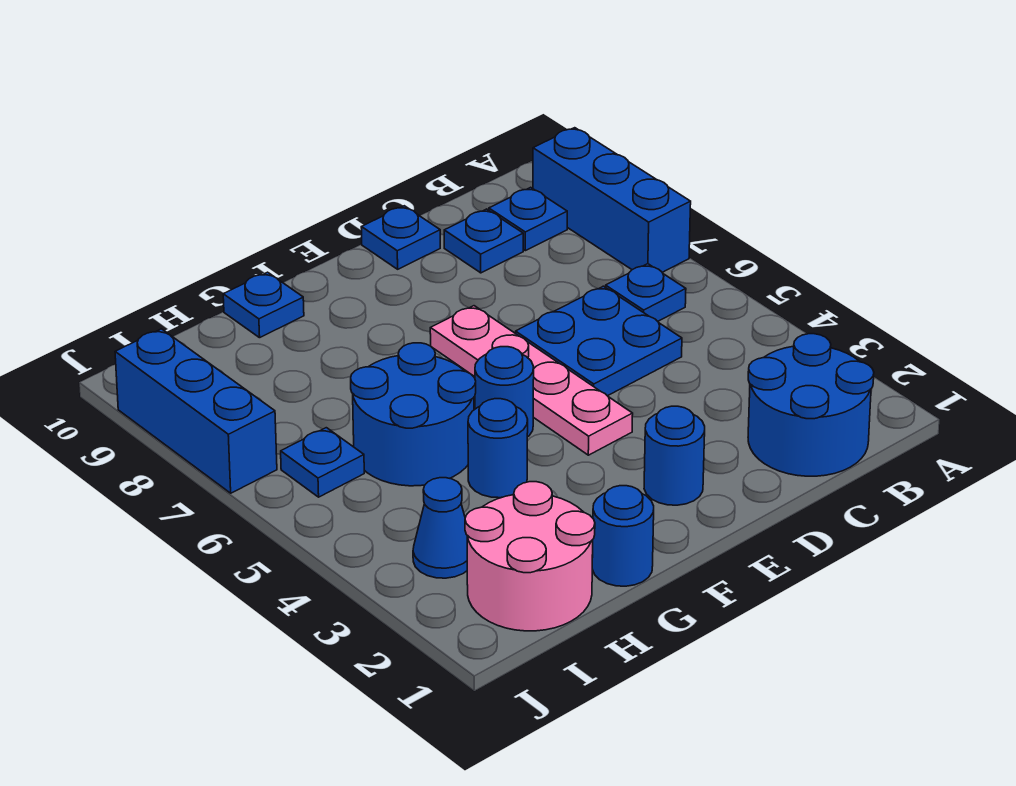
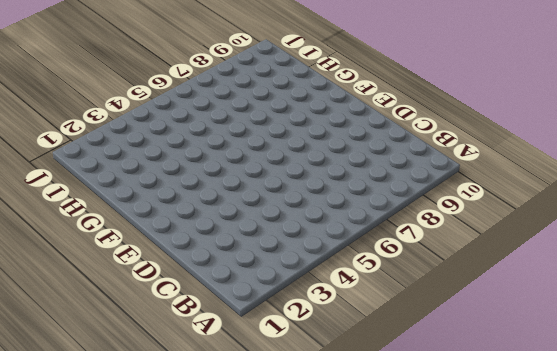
none -> blue brick A7:A9 level 1
none -> blue round brick B1:C2 level 1
none -> blue plate B6 level 1

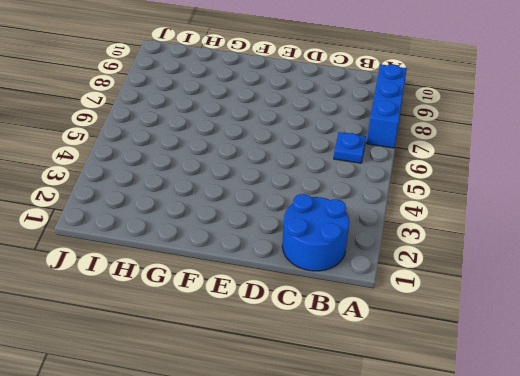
none -> blue plate B9 level 1
none -> blue plate C5:D6 level 1
none -> blue plate C9 level 1

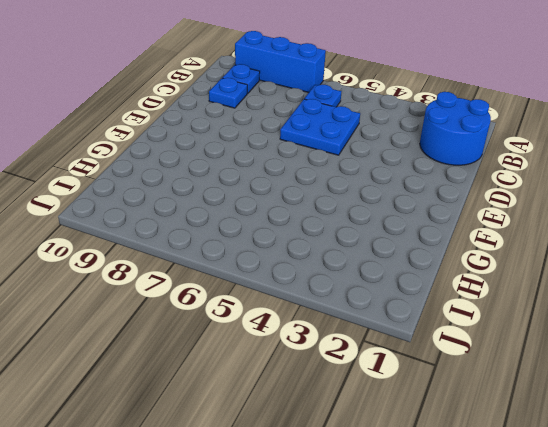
none -> blue plate D10 level 1
none -> blue round brick E2 level 1
none -> pink plate E4:E7 level 1

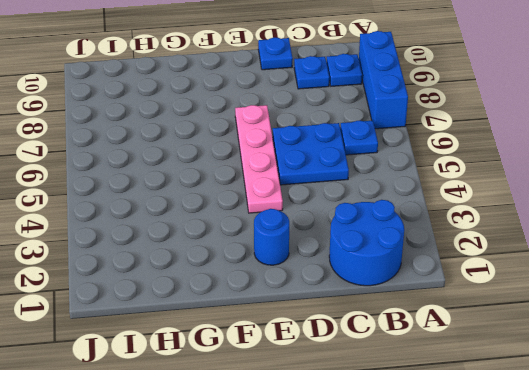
none -> blue round brick F5 level 1
none -> blue round brick G1 level 1
none -> blue round brick G4 level 1

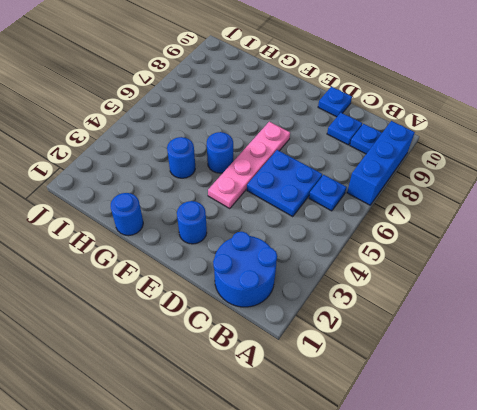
none -> blue round brick G5:H6 level 1
none -> blue plate G10 level 1
none -> pink round brick H1:I2 level 1

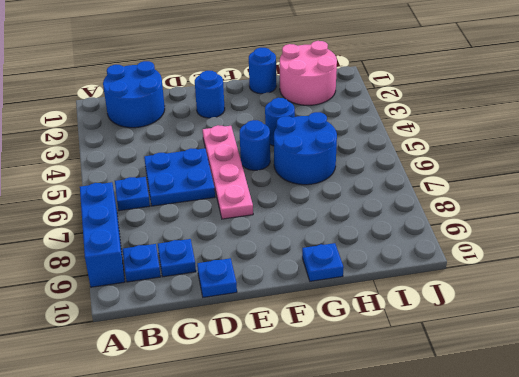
none -> blue cone I3 level 1
none -> blue plate I6 level 1
none -> blue brick J7:J9 level 1

